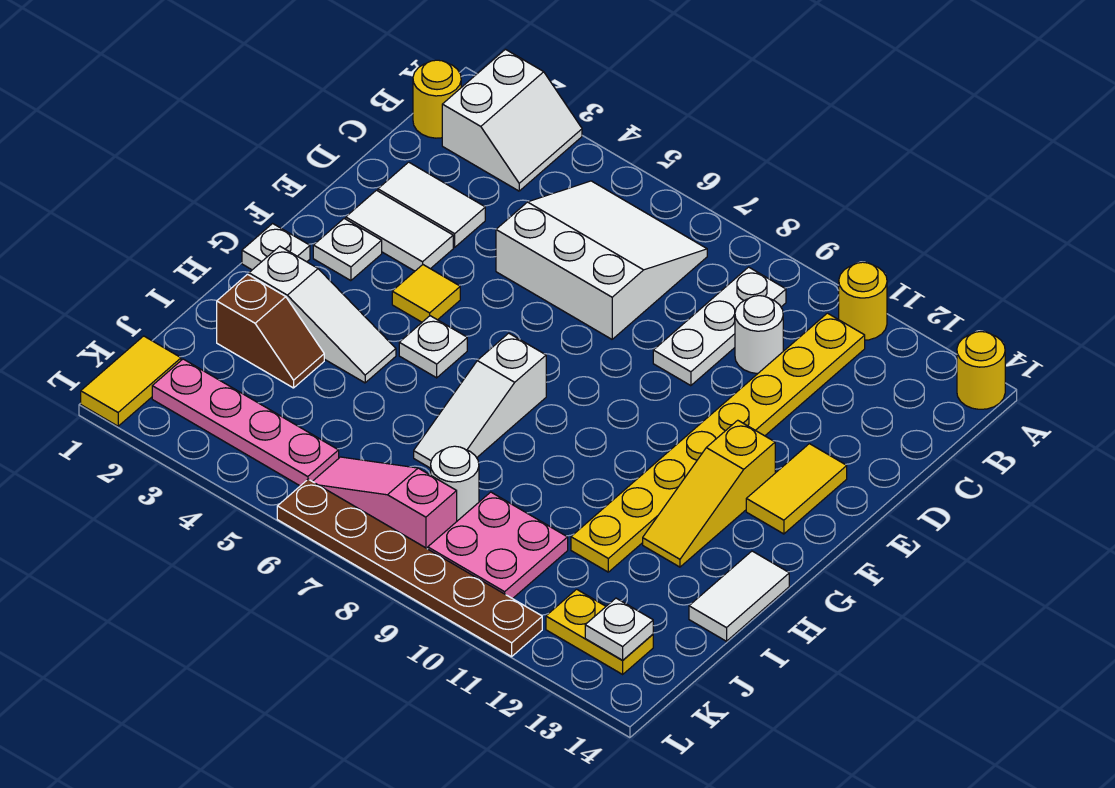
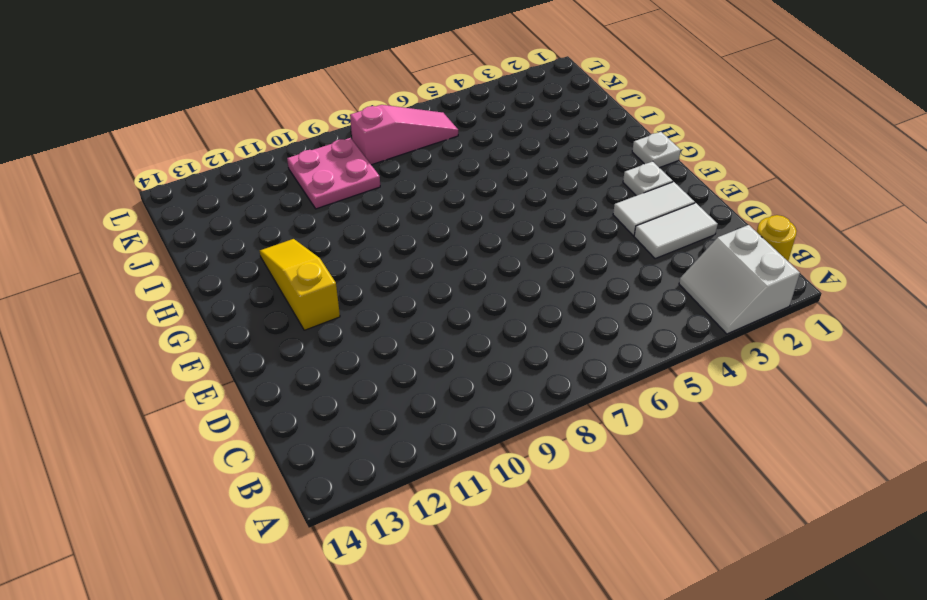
none -> yellow round brick A11 level 1
none -> yellow round brick A14 level 1
none -> white slope B5:D7 level 1 top D

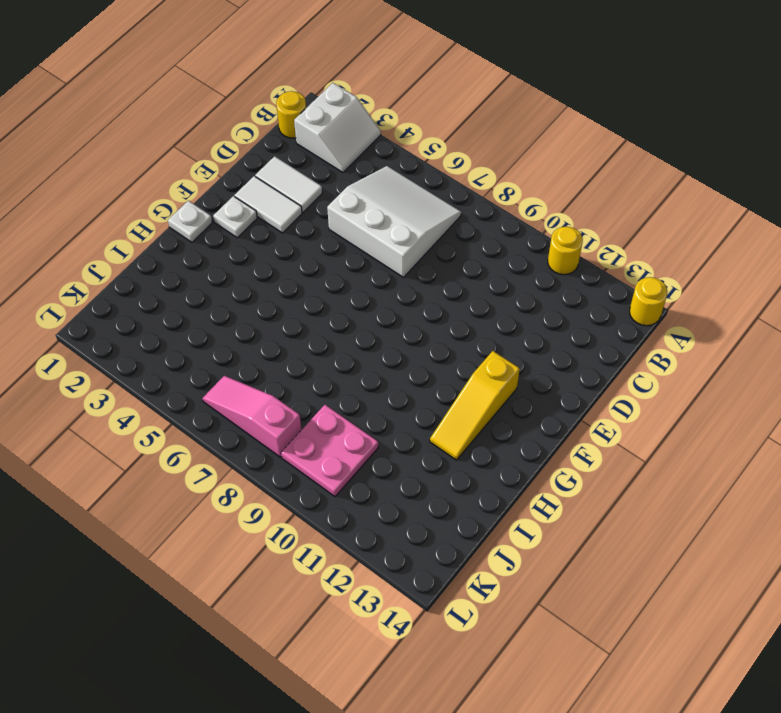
none -> white plate B9:D9 level 1
none -> yellow plate B11:I11 level 1
none -> white round brick C10 level 1

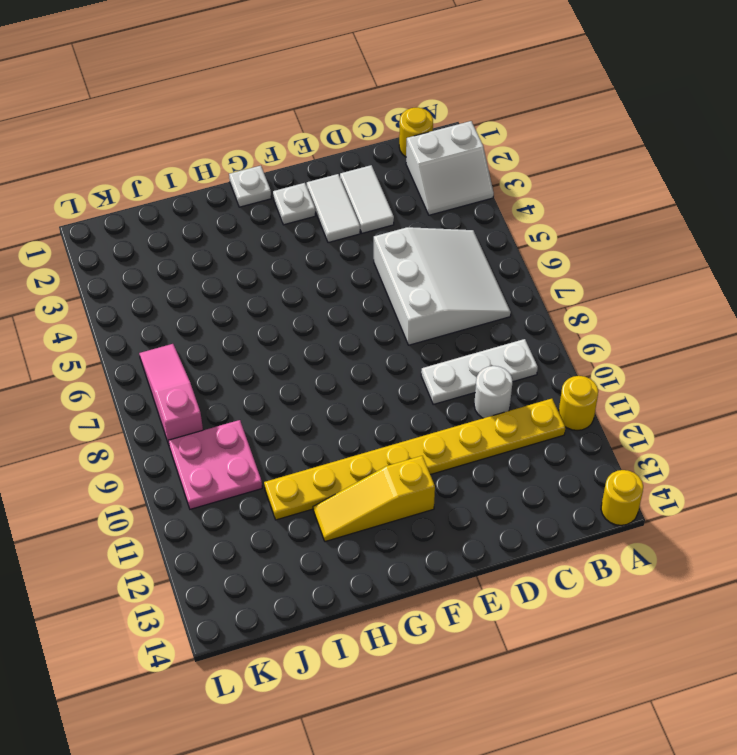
none -> yellow tile E13:F13 level 1
none -> yellow tile F4 level 1
none -> white plate G5 level 1

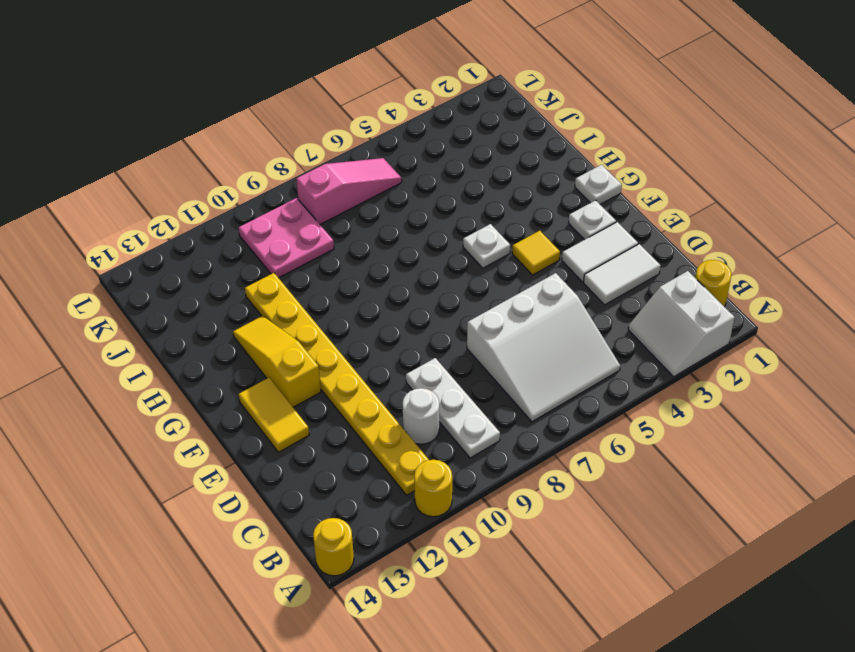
none -> white slope G7:I7 level 1 top G
none -> white slope H2:H4 level 1 top 2
none -> white tile H14:I14 level 1

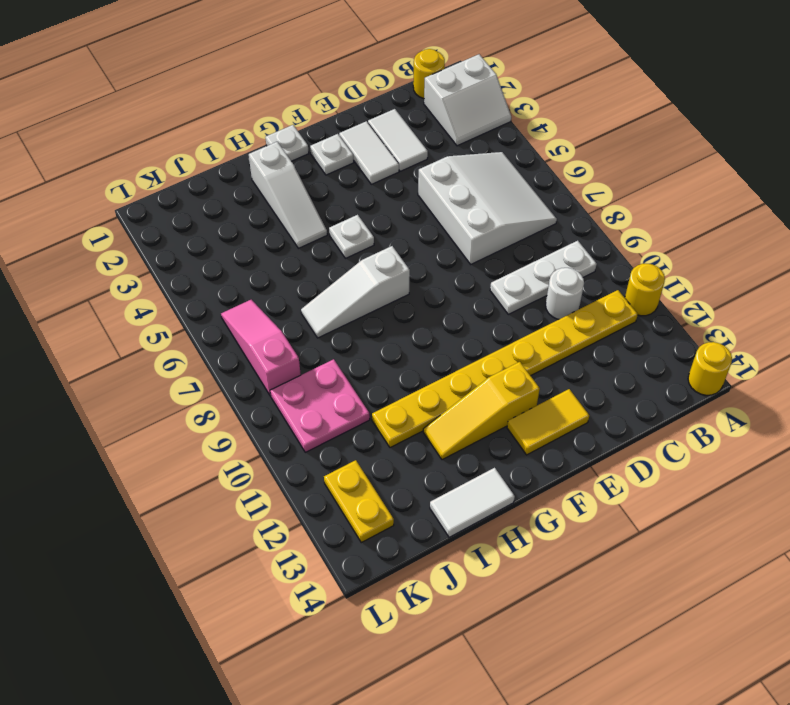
none -> yellow tile F4 level 1
none -> brown slope I2:I3 level 1 top 2
none -> white round brick J8 level 1

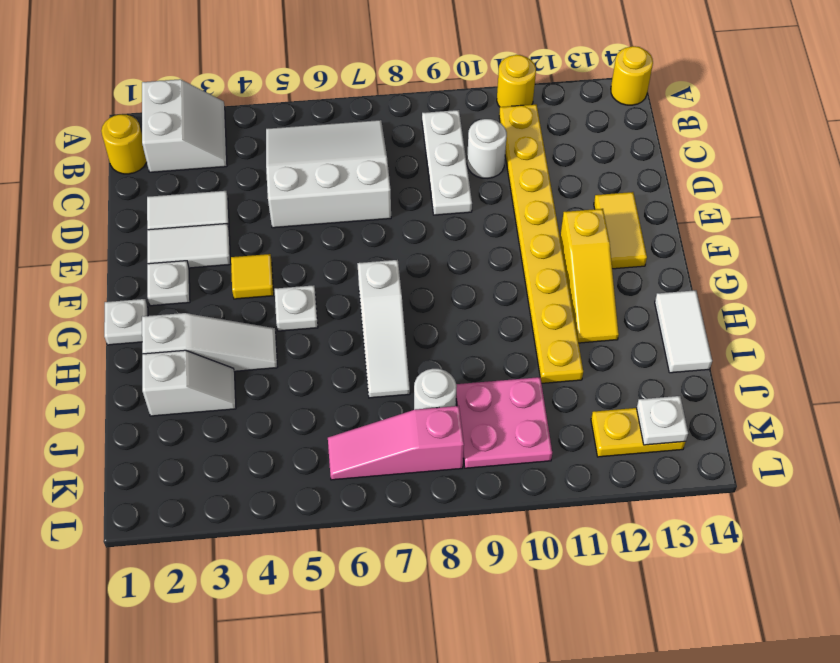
white slope I2:I3 level 1 top 2 -> brown slope I2:I3 level 1 top 2
none -> yellow tile K1:L1 level 1
none -> pink plate K2:K5 level 1
none -> brown plate L6:L11 level 1

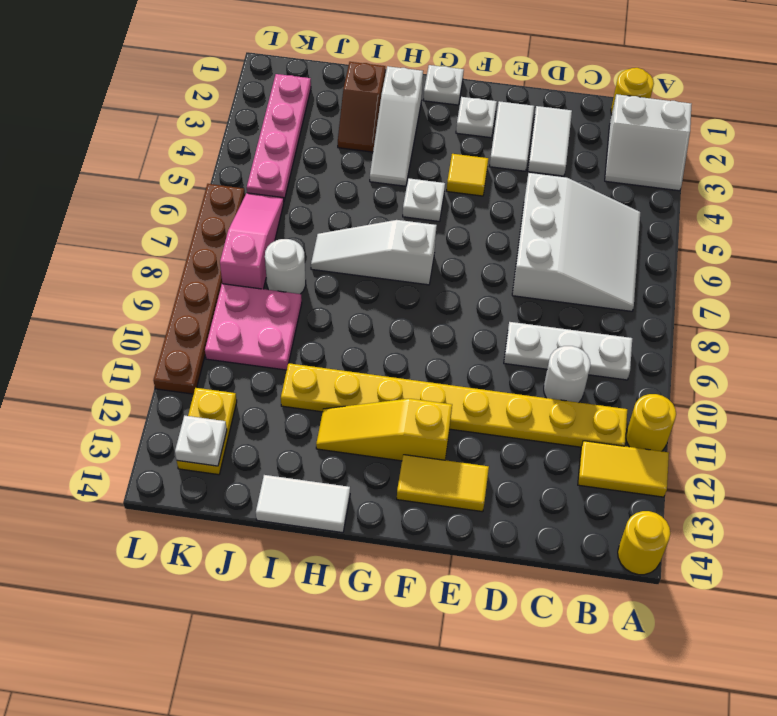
yellow tile A12:B12 level 1 -> yellow tile K1:L1 level 1

